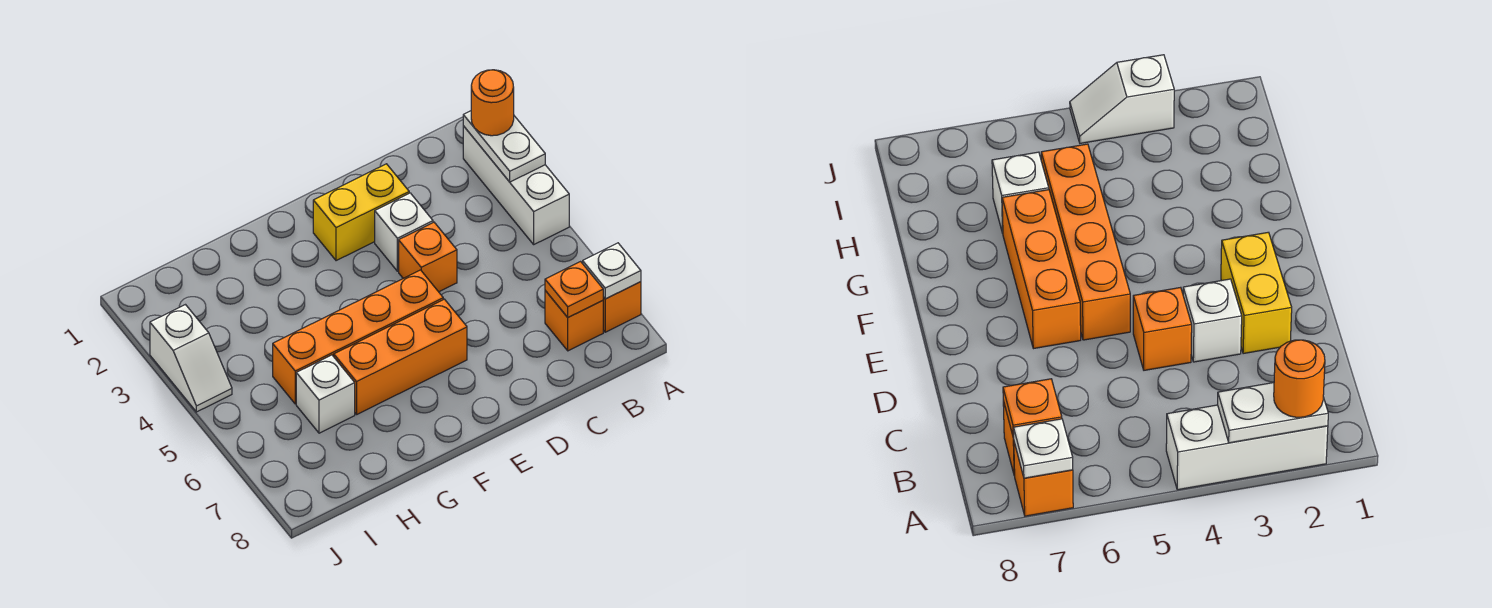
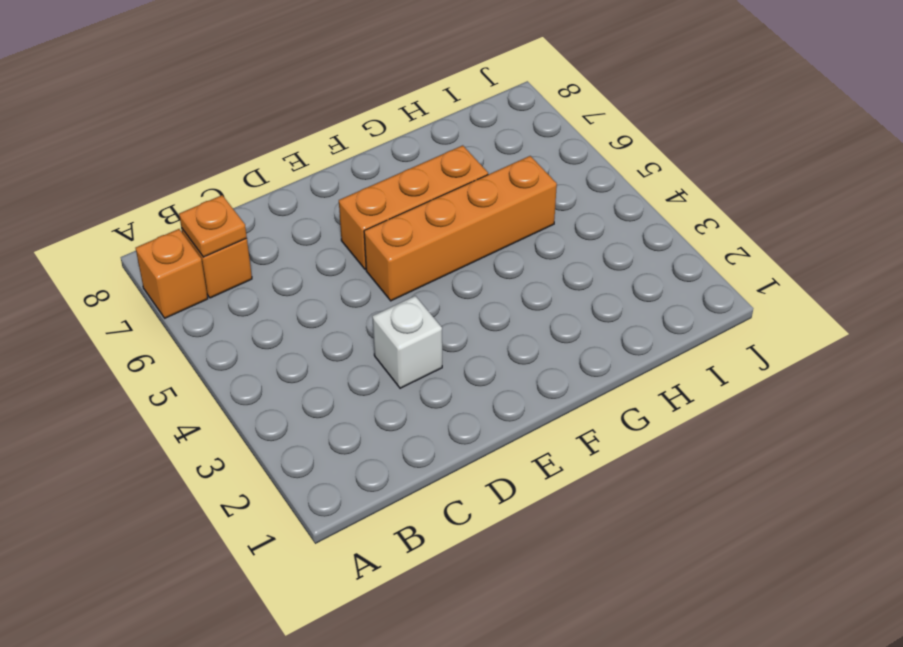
none -> white brick A2:A4 level 1
none -> yellow brick D2:E2 level 1
none -> orange brick D4 level 1

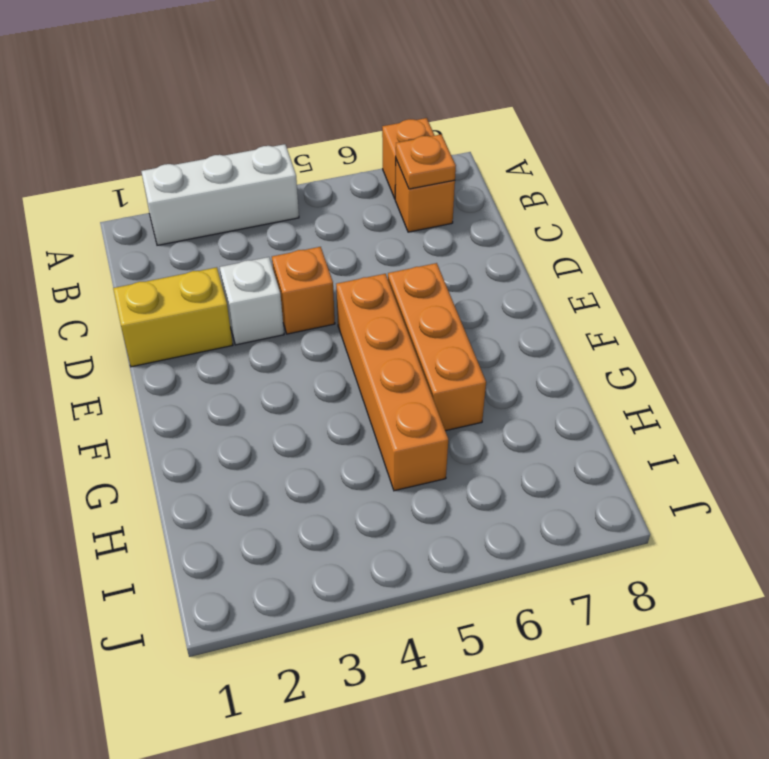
yellow brick D1:D2 level 1 -> yellow brick D2:E2 level 1
none -> white brick H6 level 1
none -> white slope J3:J4 level 1 top 3
none -> white plate A2:A3 level 2

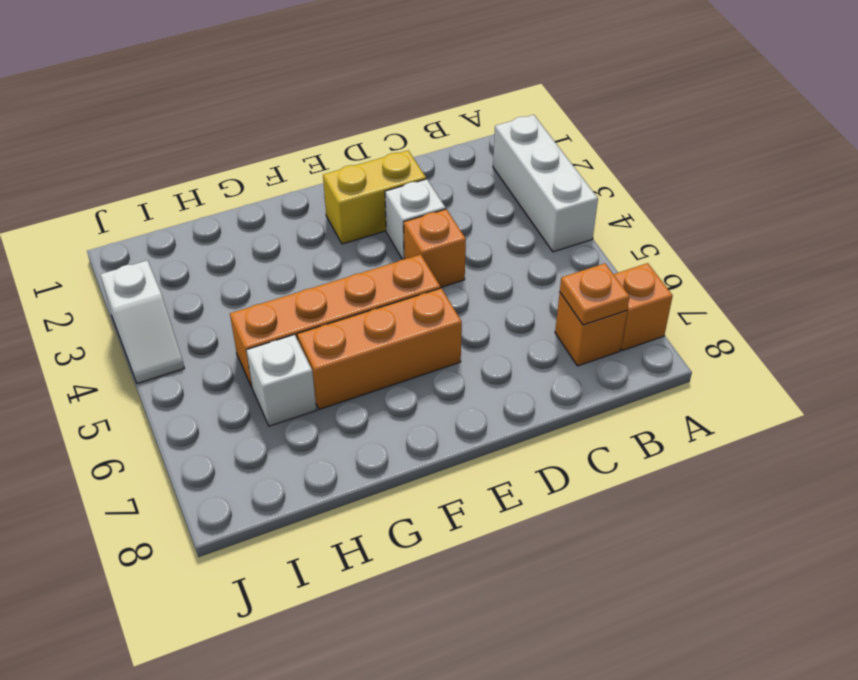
none -> white plate A2:A3 level 2
none -> white plate A7 level 2
none -> orange round brick A2 level 3

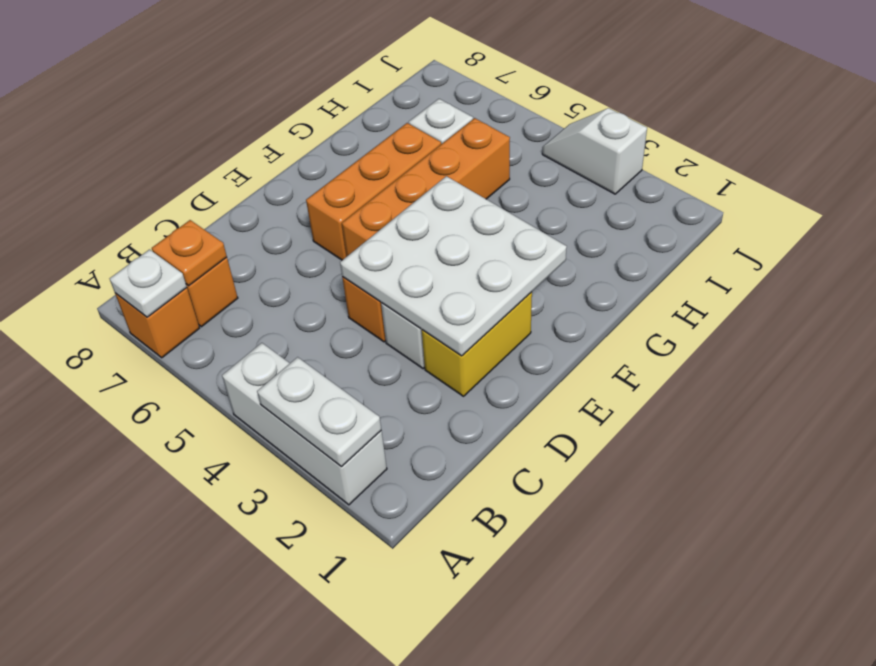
white plate D2:F4 level 2 -> none
none -> orange round brick A2 level 3

